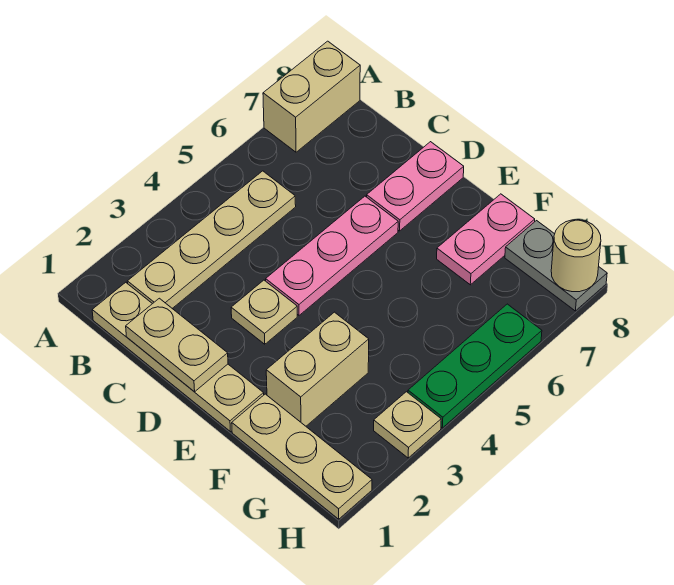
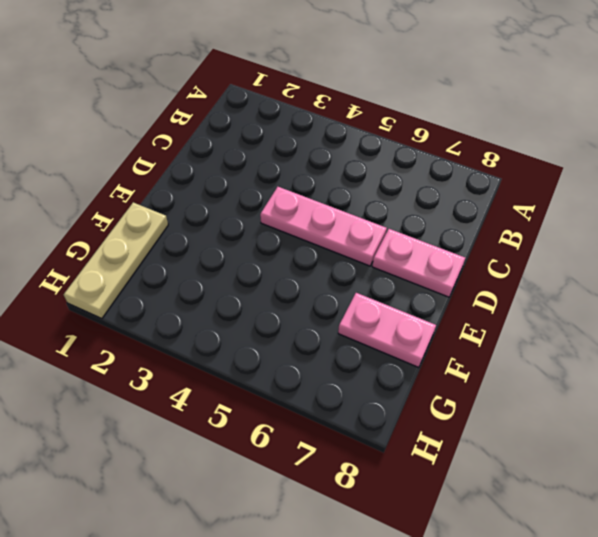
none -> tan brick A7:A8 level 1
none -> tan plate B1:E1 level 1
none -> tan plate B2:B5 level 1

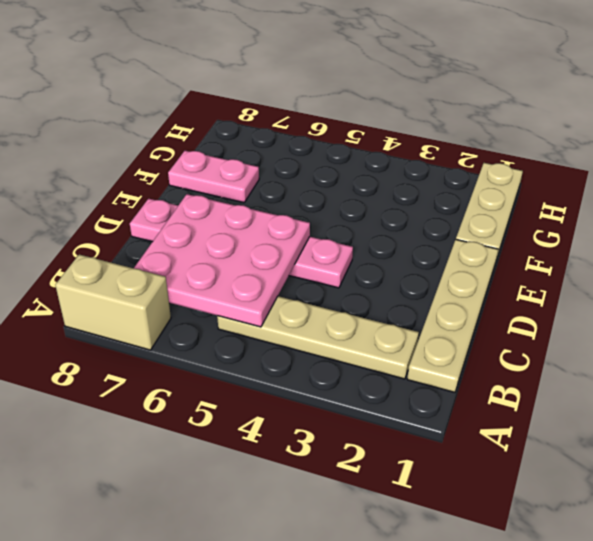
pink plate B5:D7 level 2 -> none
none -> tan plate D3 level 1
none -> tan brick F2:F3 level 1
none -> grey plate G8:H8 level 1

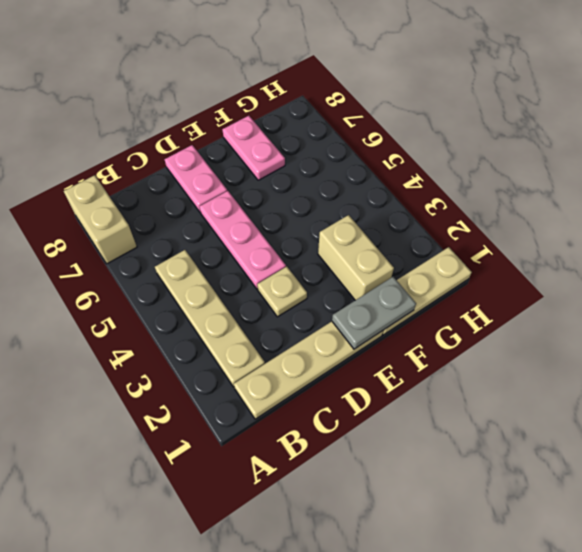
grey plate E1:F1 level 2 -> grey plate G8:H8 level 1
none -> tan plate H3 level 1
none -> green plate H4:H6 level 1
none -> tan plate C1:D1 level 2

